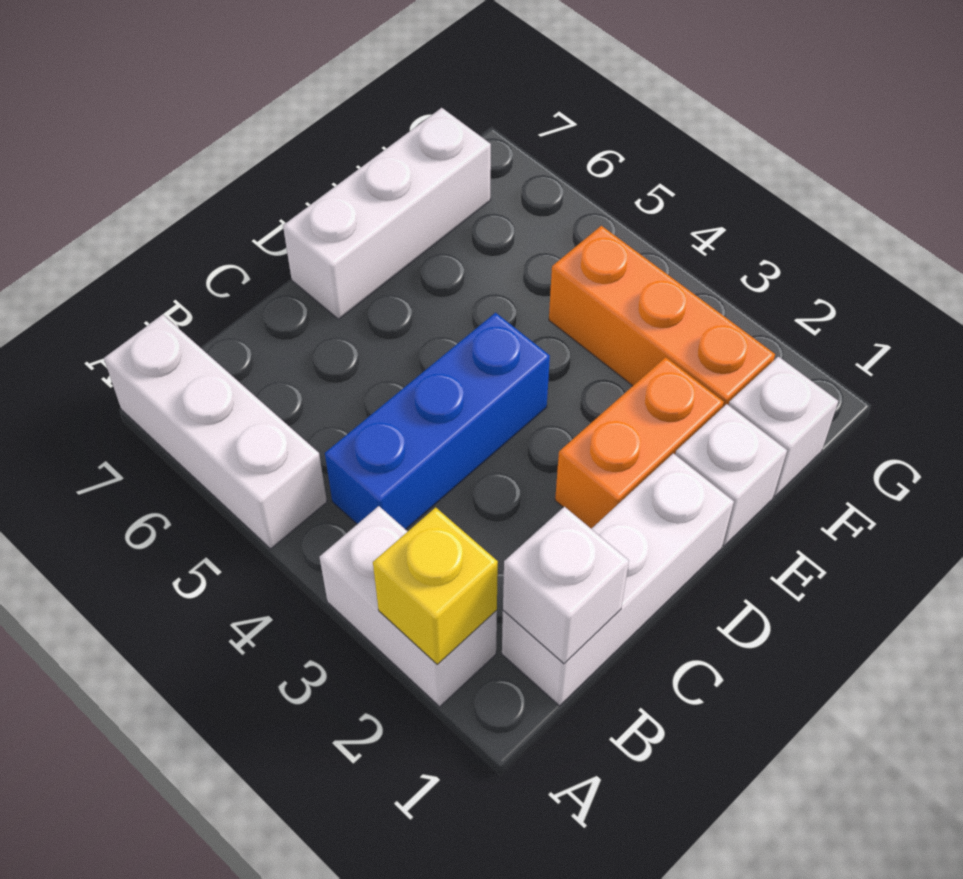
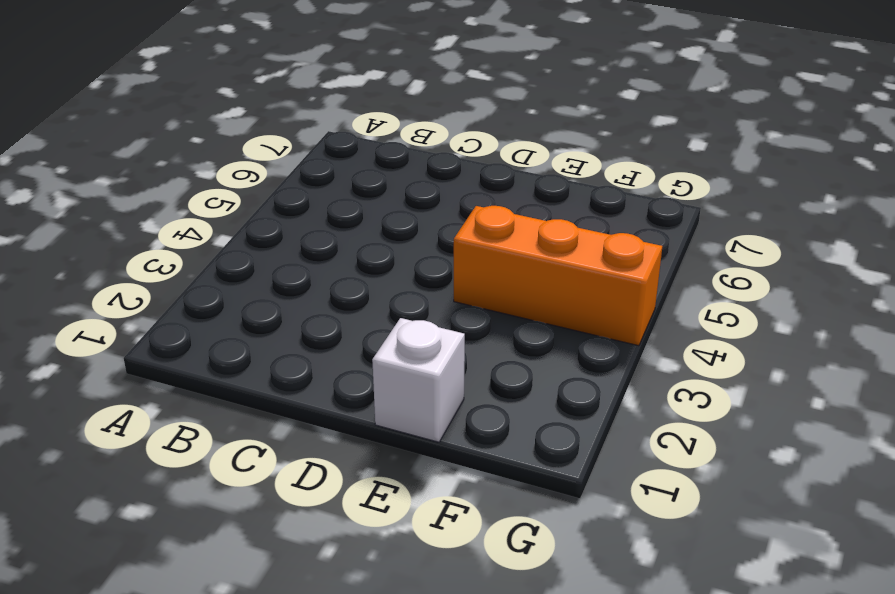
orange brick E4:G4 level 1 -> orange brick F2:F4 level 1
none -> white brick A2:A3 level 1
none -> white brick A5:A7 level 1

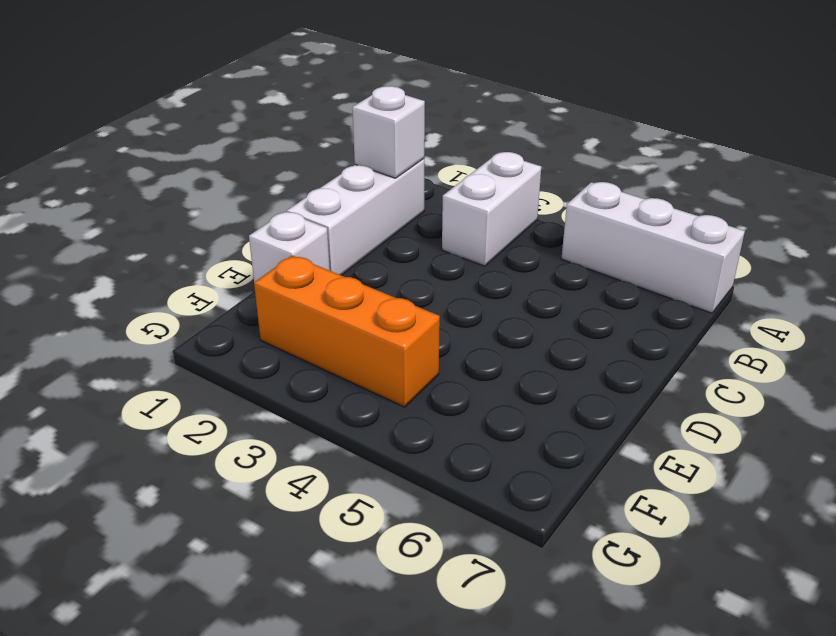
white brick A3:B3 level 1 -> white brick A2:A3 level 1
none -> blue brick B4:D4 level 1
none -> orange brick D2:E2 level 1

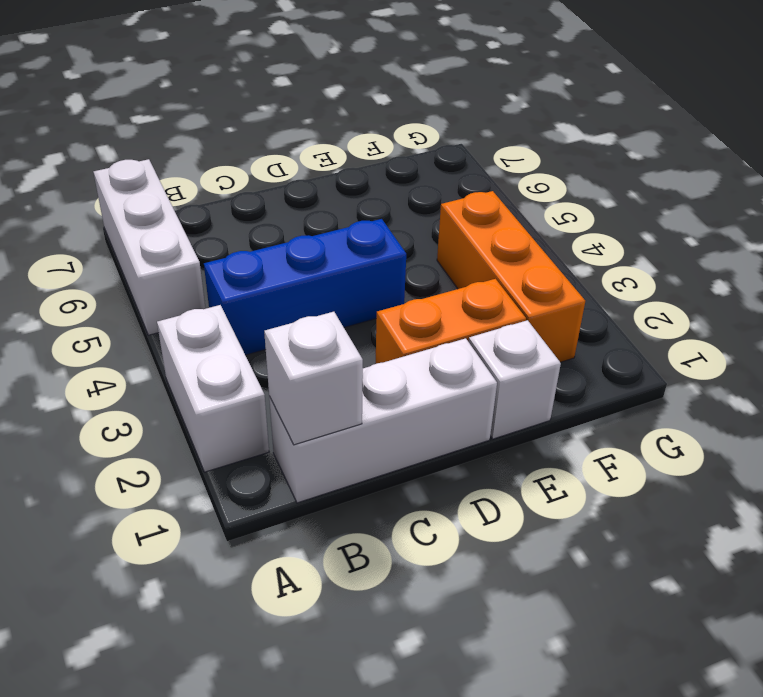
none -> white brick D7:F7 level 1
none -> white brick F1 level 1

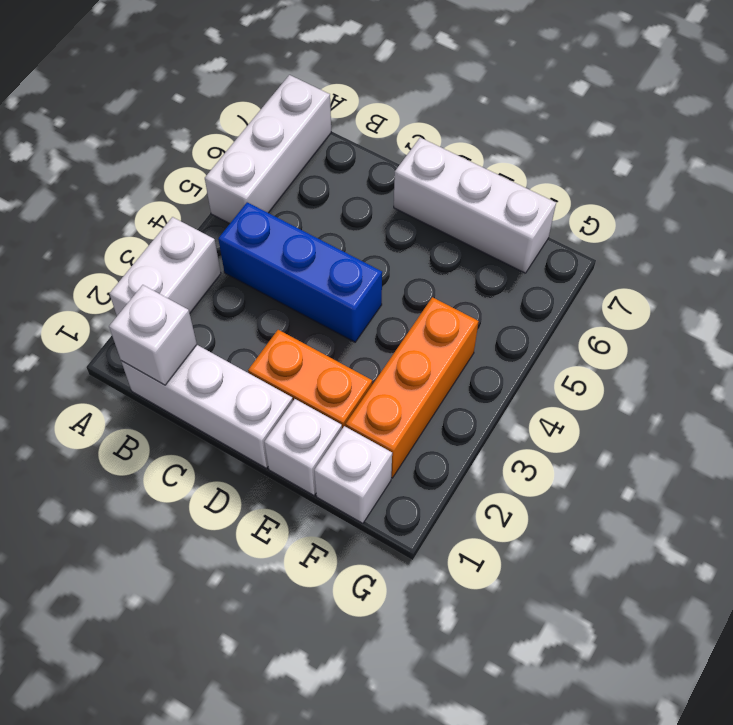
none -> yellow brick A2 level 2

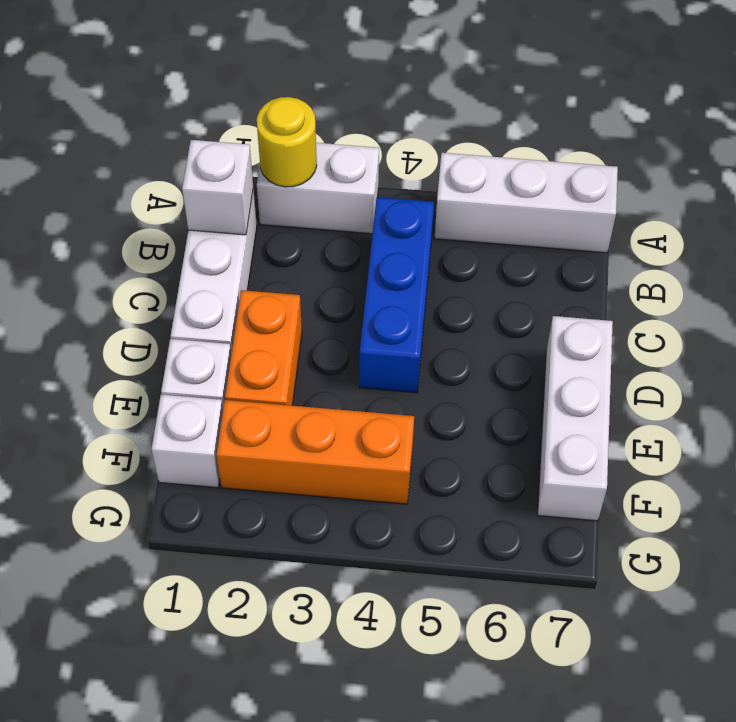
yellow round brick A2 level 2 -> yellow brick A2 level 2

